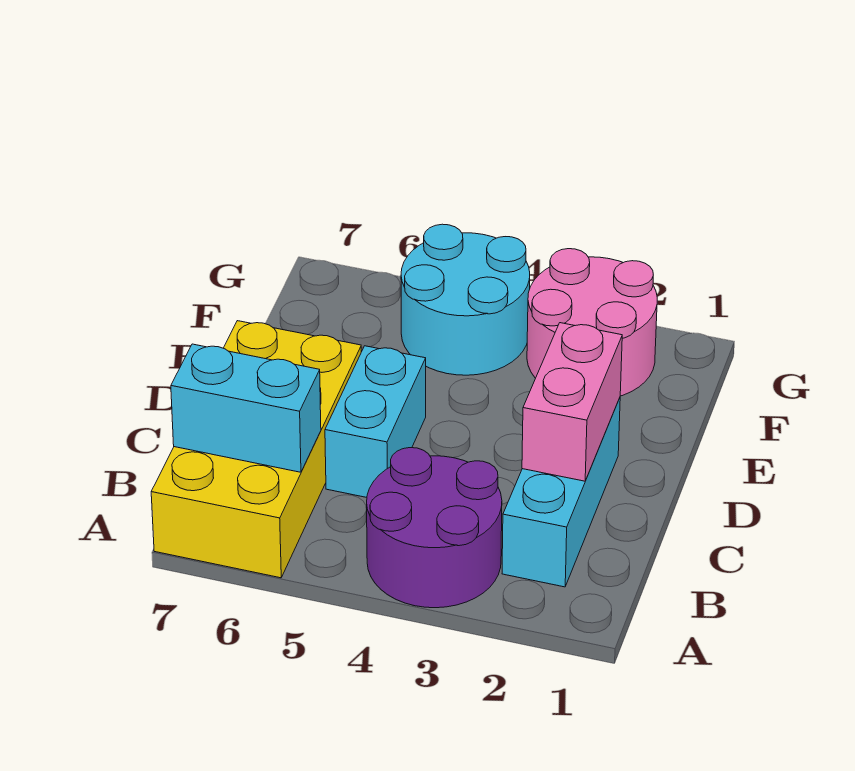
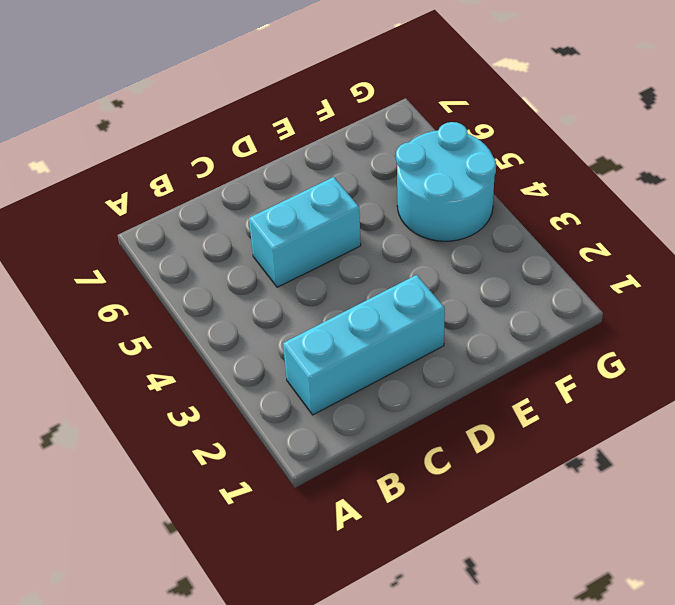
none -> purple round brick A3:B4 level 1
none -> yellow brick A6:D7 level 1

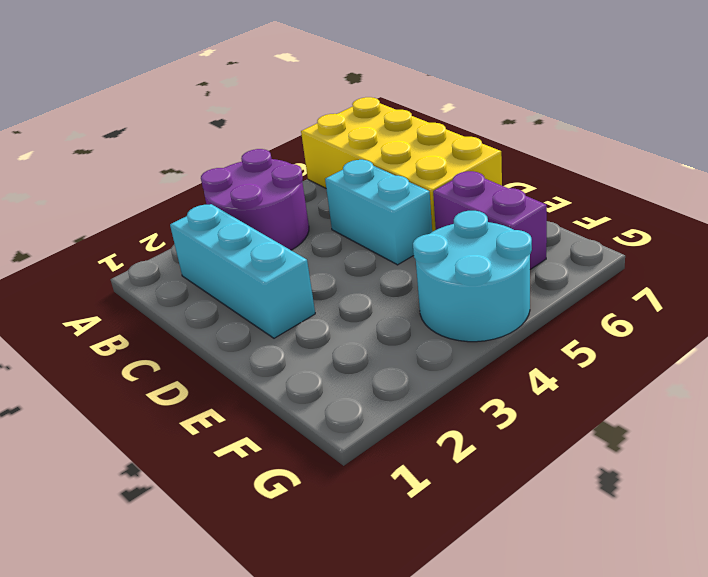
purple brick E6:F6 level 1 -> none
none -> pink round brick F2:G3 level 1
none -> cyan brick B6:B7 level 2

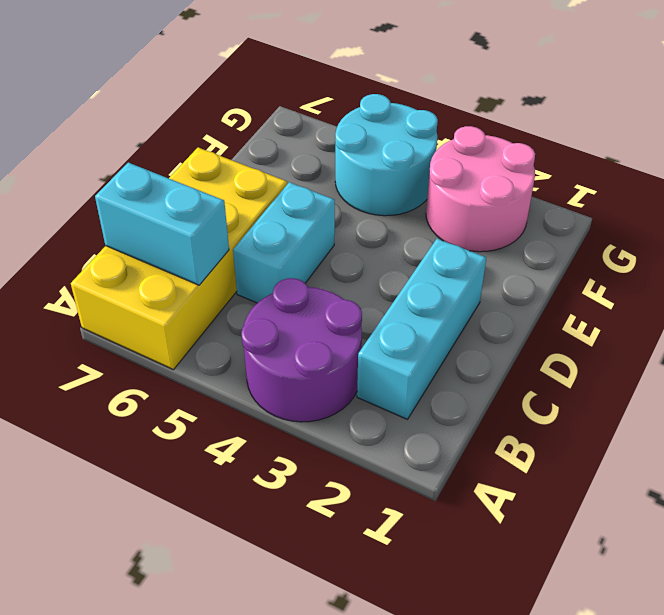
none -> pink brick C2:D2 level 2

